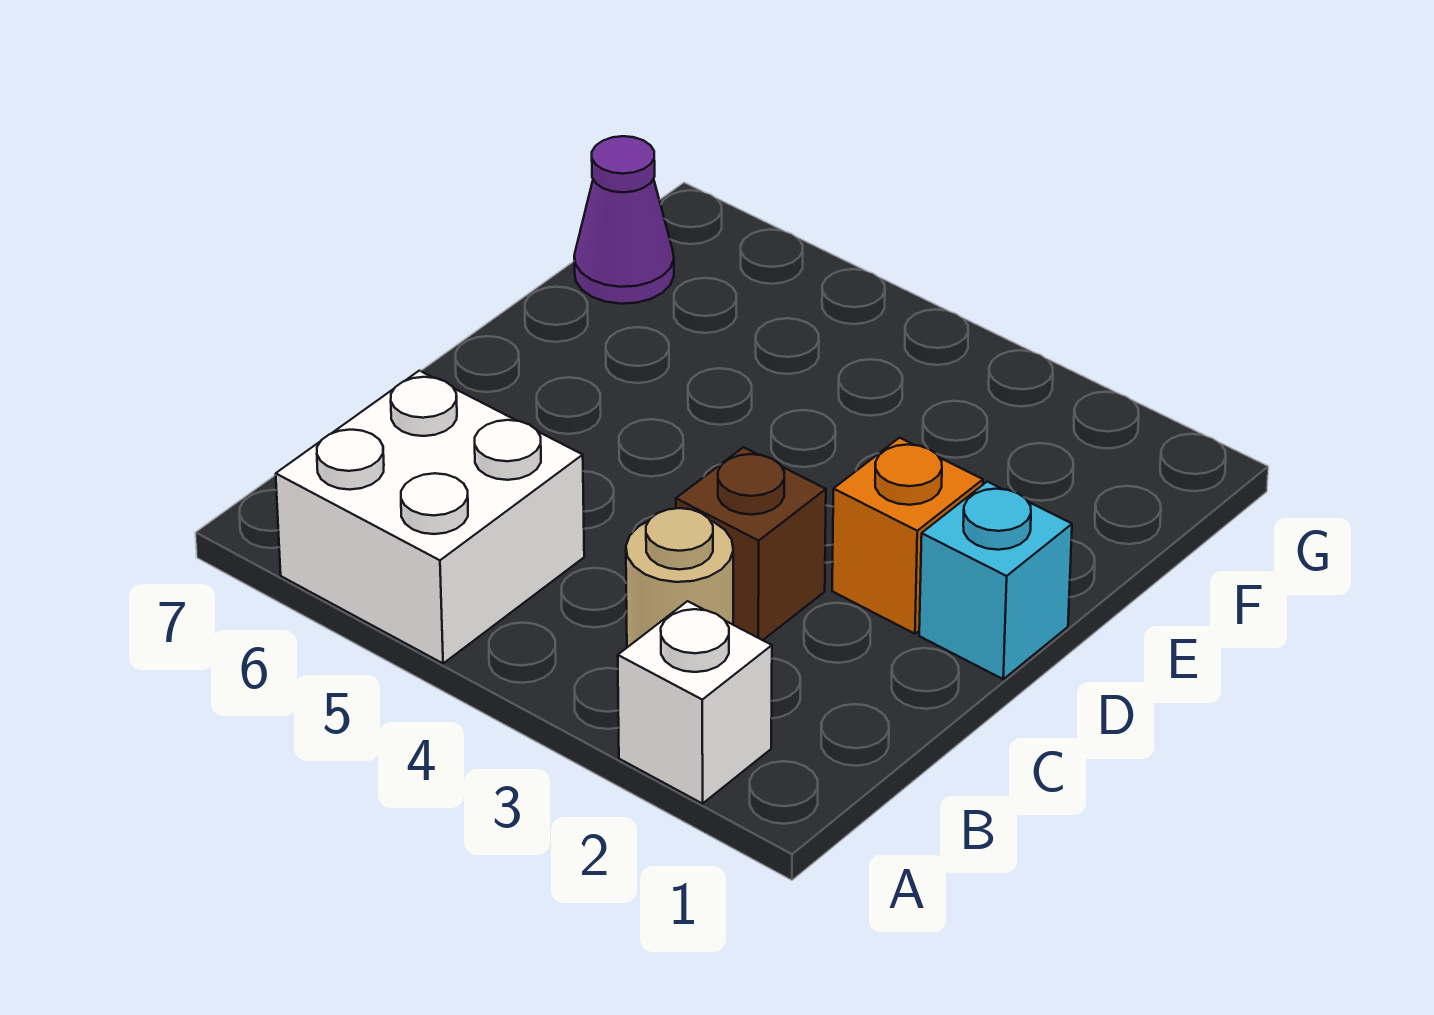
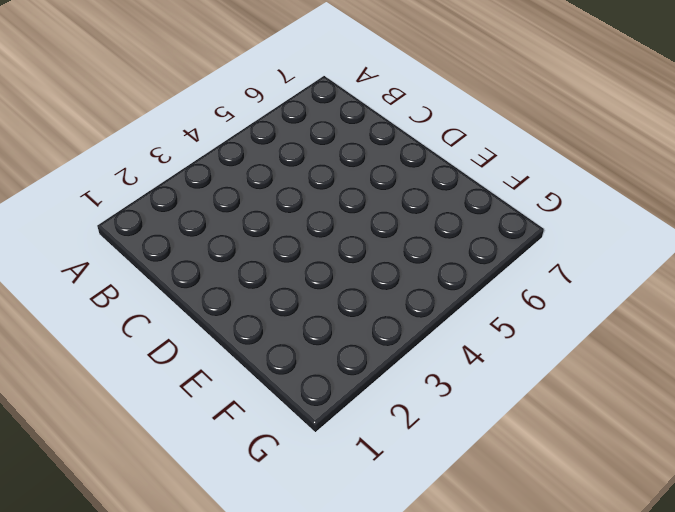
none -> white brick A2 level 1
none -> white brick A5:B6 level 1

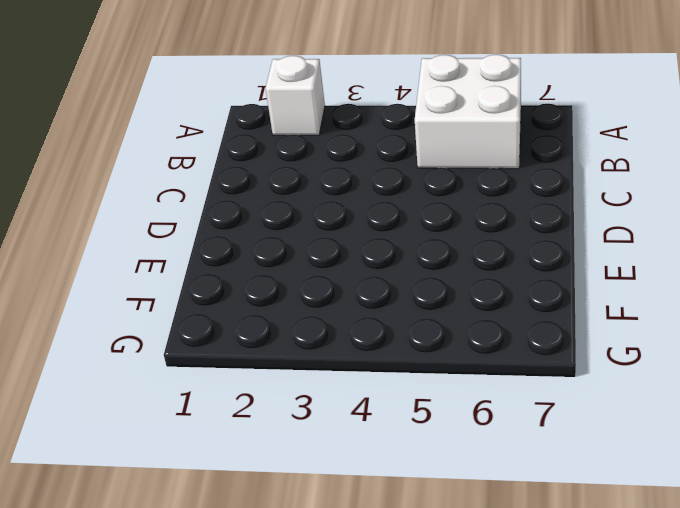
none -> tan round brick B3 level 1
none -> brown brick C3 level 1

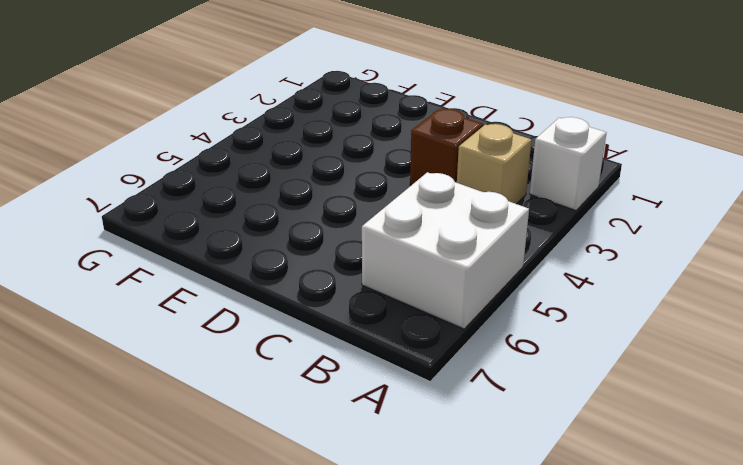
tan brick B3 level 1 -> tan round brick B3 level 1
none -> cyan brick D1 level 1
none -> orange brick D2 level 1

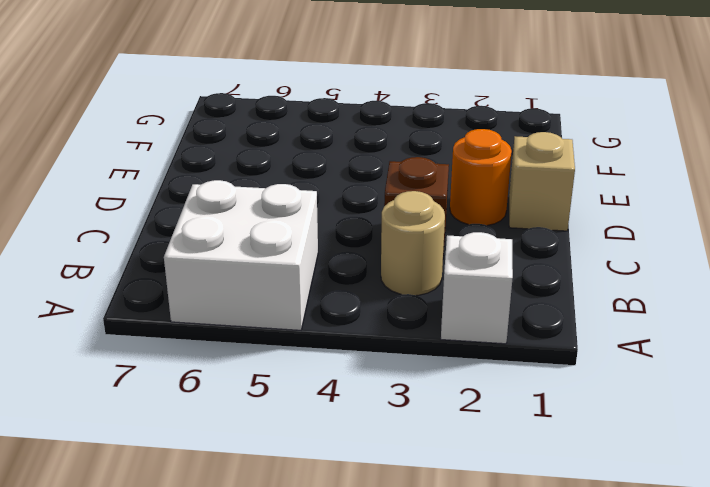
tan brick D1 level 1 -> cyan brick D1 level 1
orange round brick D2 level 1 -> orange brick D2 level 1
none -> purple cone F7 level 1

